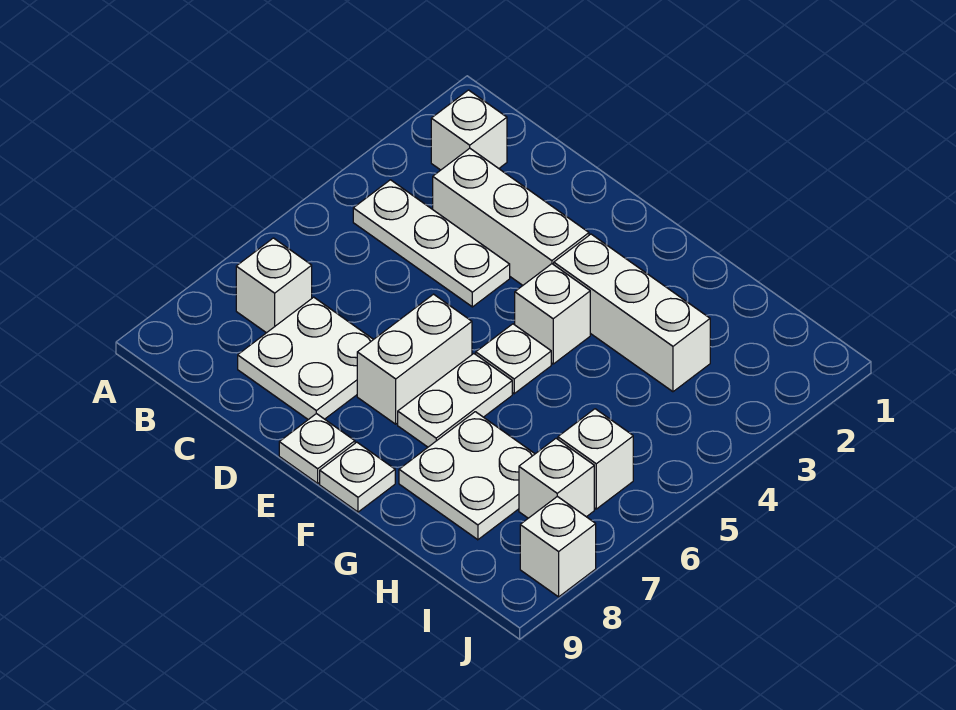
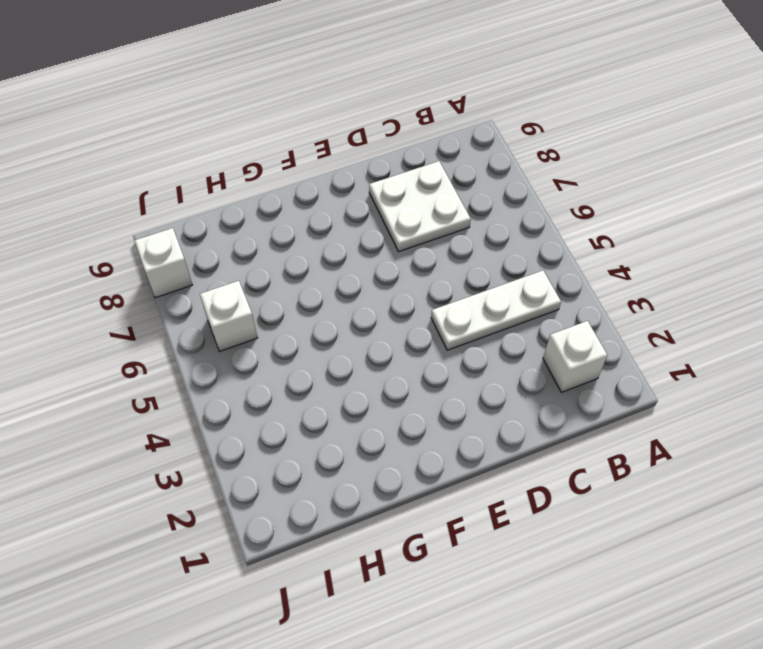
none -> white brick B7 level 1
none -> white brick C3:E3 level 1
none -> white brick E6:E7 level 1

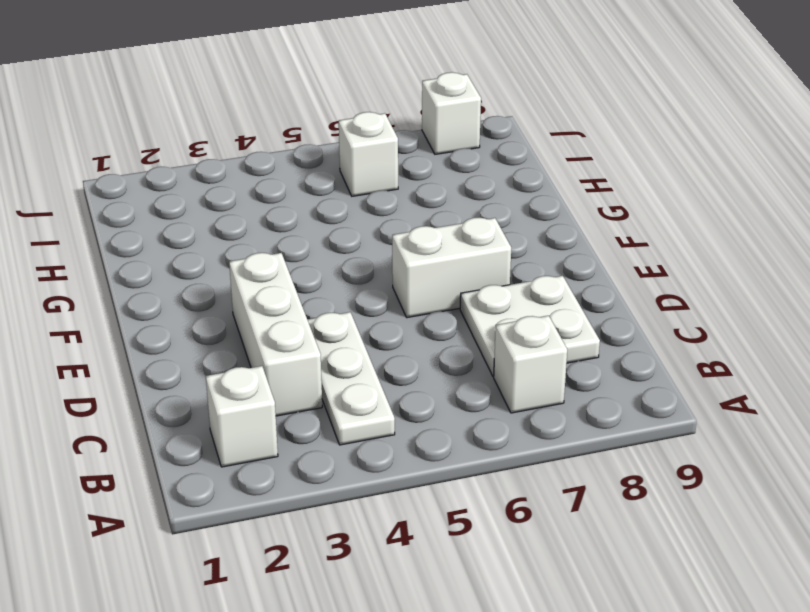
none -> white plate E9 level 1
none -> white brick F3:H3 level 1
none -> white brick F4 level 1

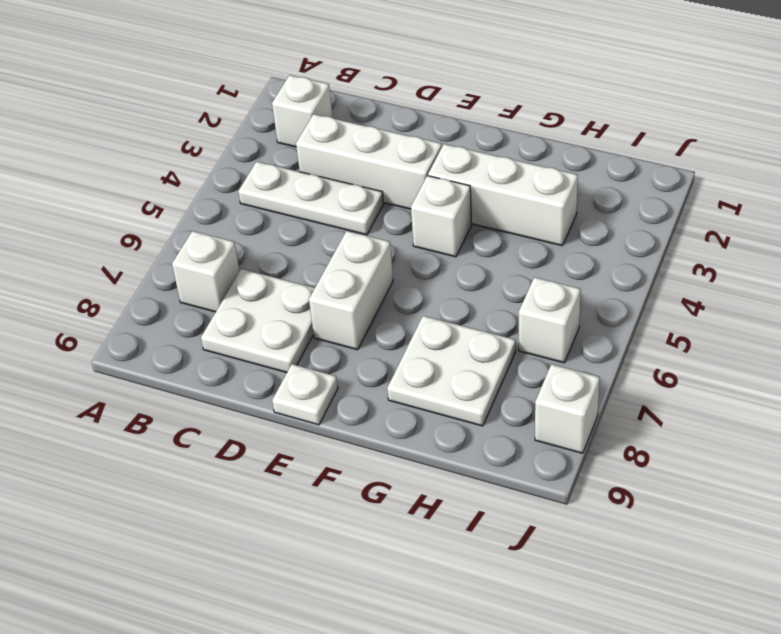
none -> white plate F5 level 1
none -> white plate F6:F7 level 1
none -> white plate F9 level 1

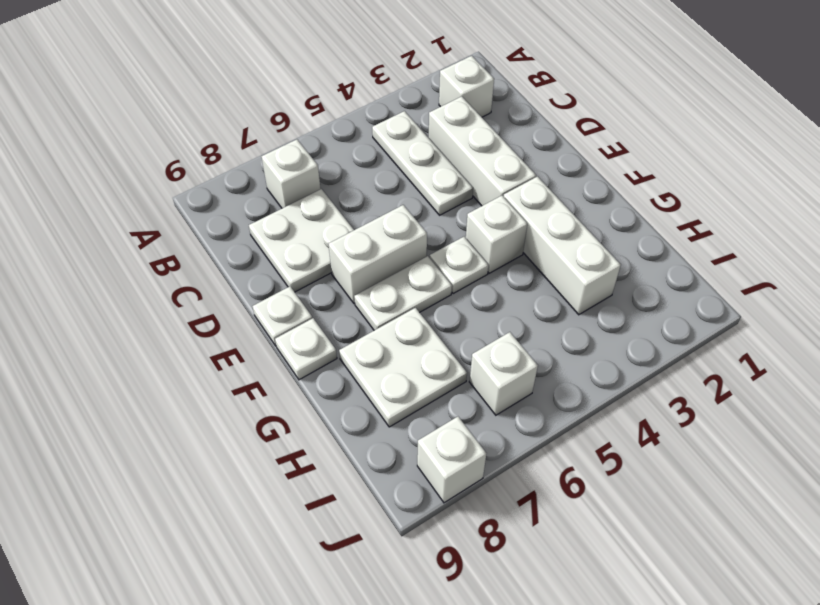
none -> white brick I7 level 1

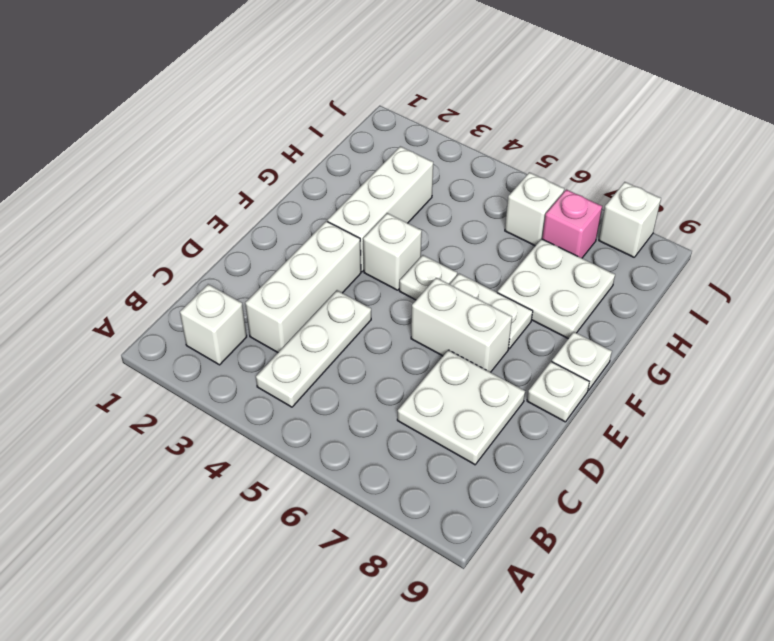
pink brick I7 level 1 -> white brick I7 level 1
none -> white brick B7 level 1

